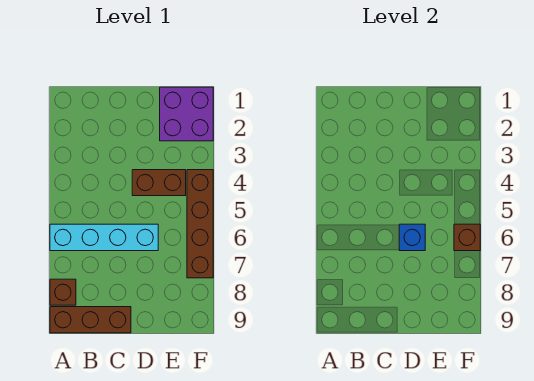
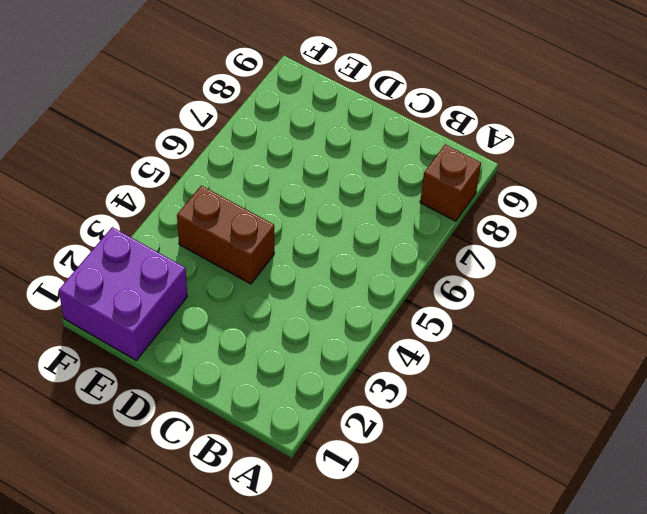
none -> cyan brick A6:D6 level 1
none -> brown brick A9:C9 level 1

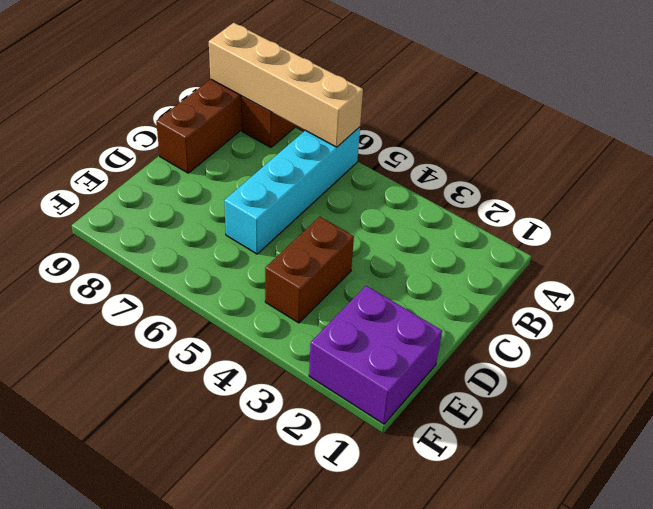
tan brick A6:A9 level 2 -> none
none -> brown brick F4:F7 level 1
none -> blue brick D6 level 2

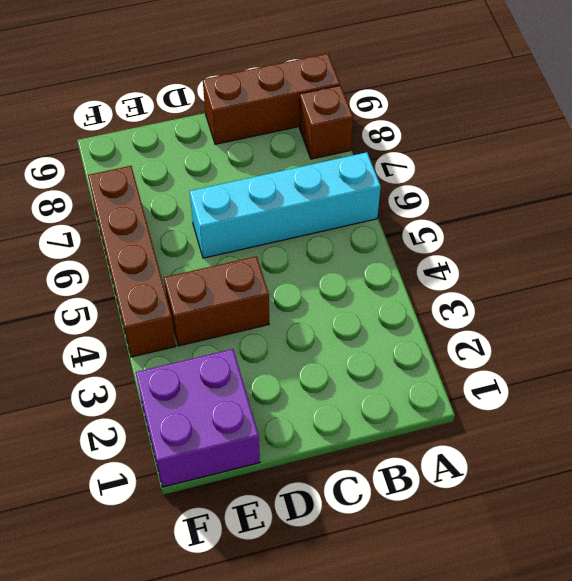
none -> blue brick D6 level 2
none -> brown brick F6 level 2

